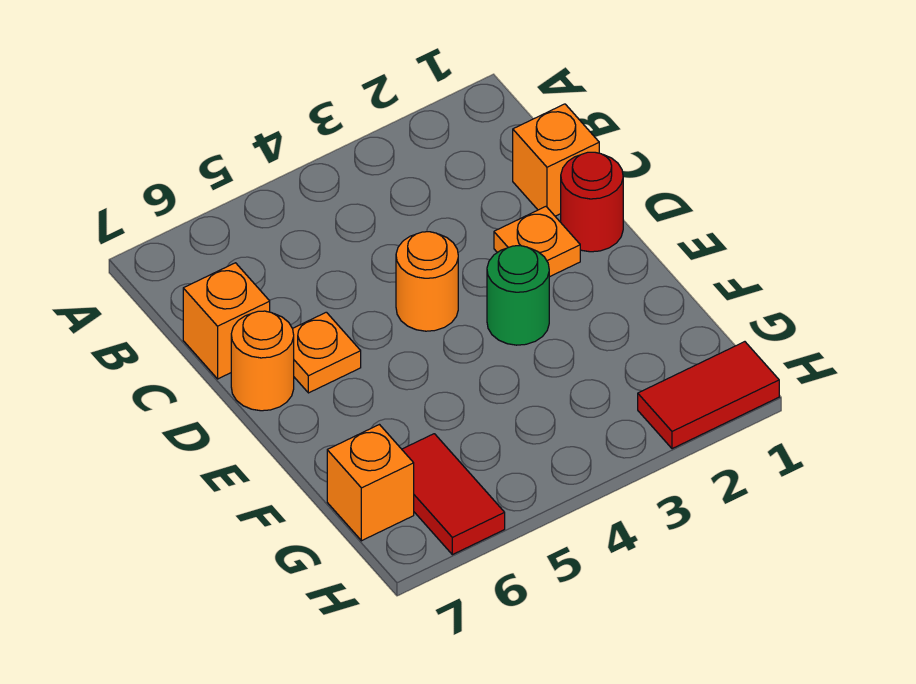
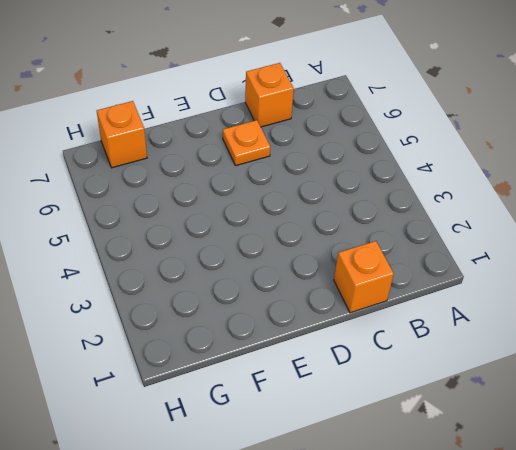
none -> red round brick D1 level 1
none -> orange plate D2 level 1

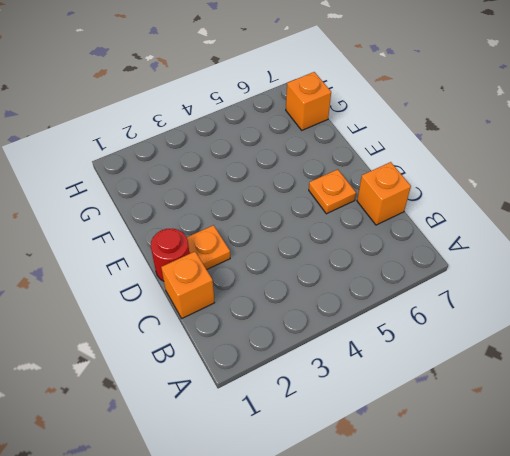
none -> orange round brick D4 level 1
none -> orange round brick D7 level 1

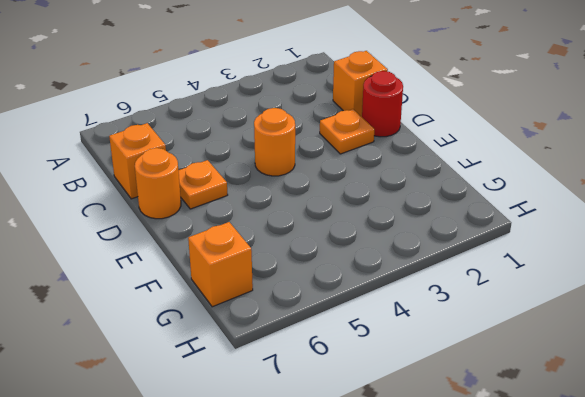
none -> green round brick E3 level 1
none -> red tile G6:H6 level 1

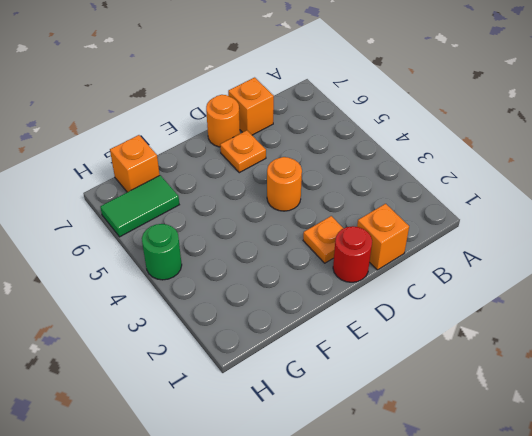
green tile G6:H6 level 1 -> red tile G6:H6 level 1
green round brick H4 level 1 -> green round brick E3 level 1
none -> red tile H1:H2 level 1

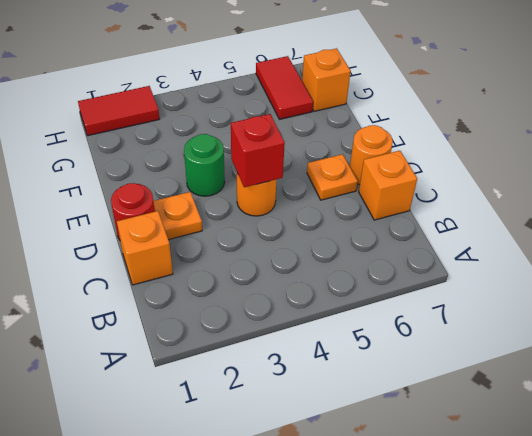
red brick D4 level 2 -> none

